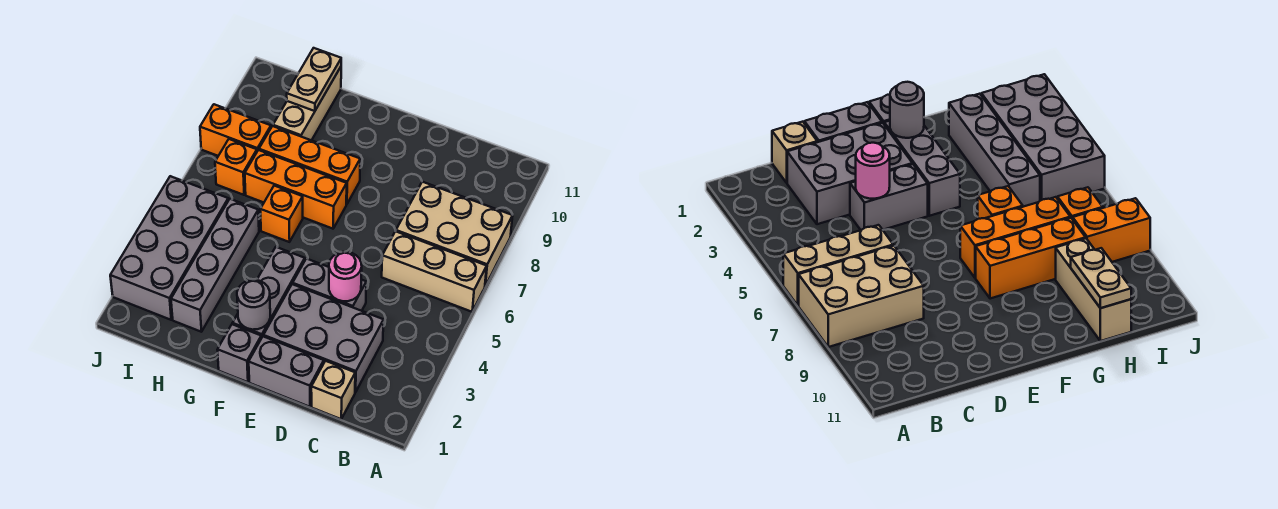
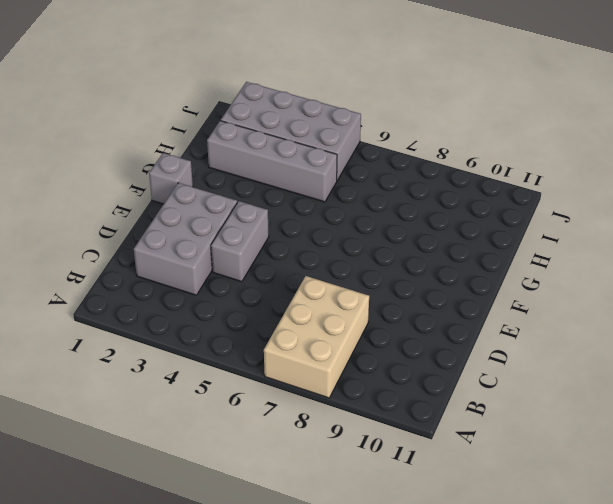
none -> tan brick A6:C6 level 1
none -> tan brick C1 level 1
none -> grey brick D1:E1 level 1

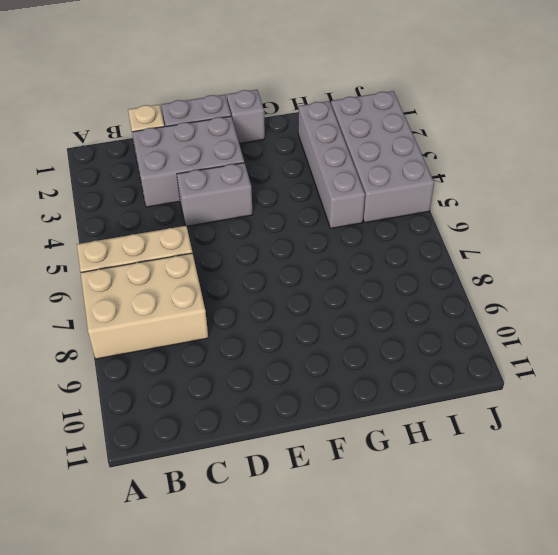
none -> grey brick F2:F4 level 1
none -> orange brick F7:H7 level 1
none -> orange brick F8:H8 level 1

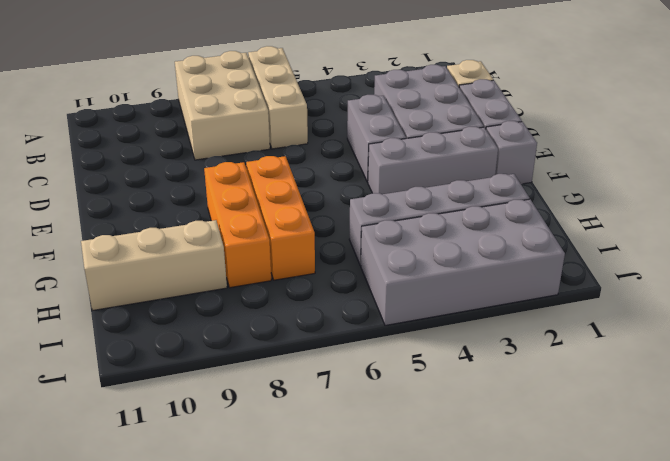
none -> orange brick G6 level 1
none -> orange brick I7 level 1
none -> orange brick I8:J8 level 1

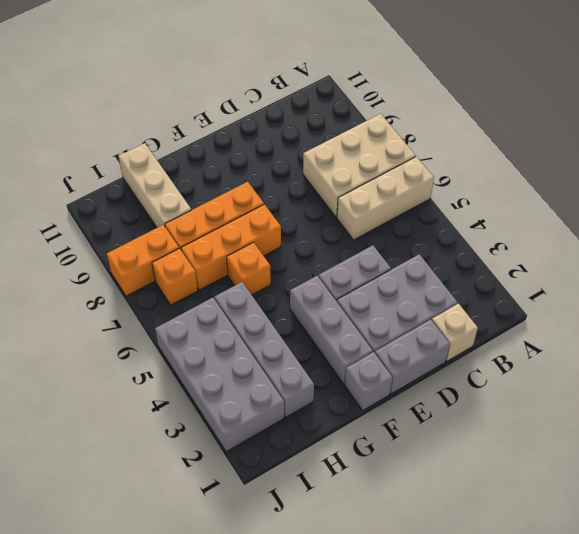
none -> pink round brick D4 level 2
none -> grey round brick F2 level 2
none -> tan plate H10:H11 level 2

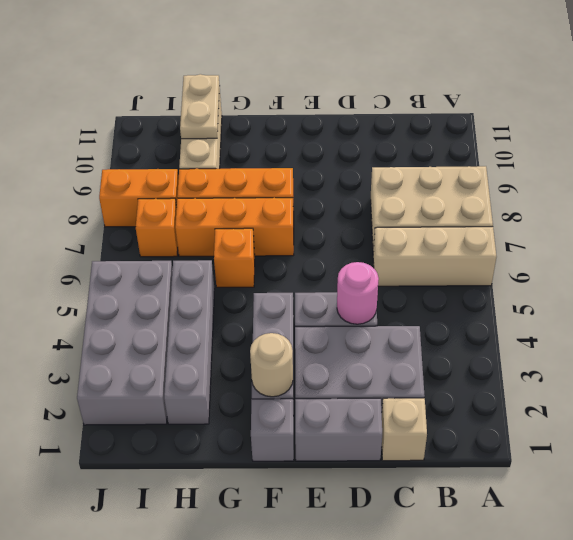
tan round brick F2 level 2 -> grey round brick F2 level 2

